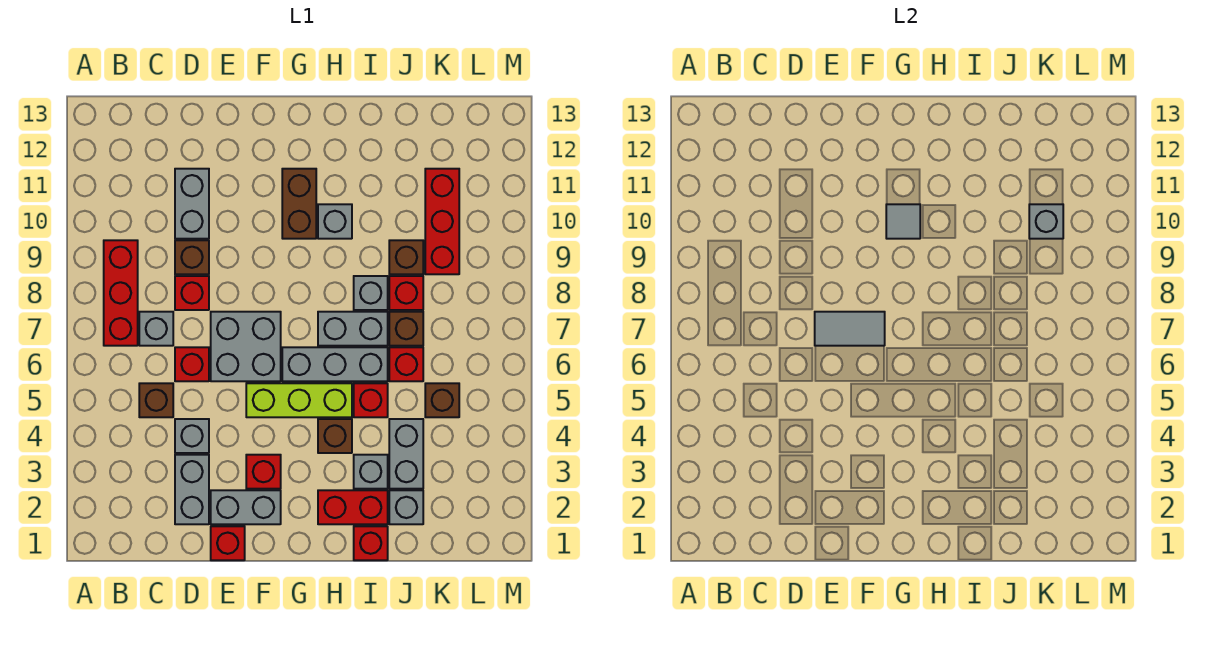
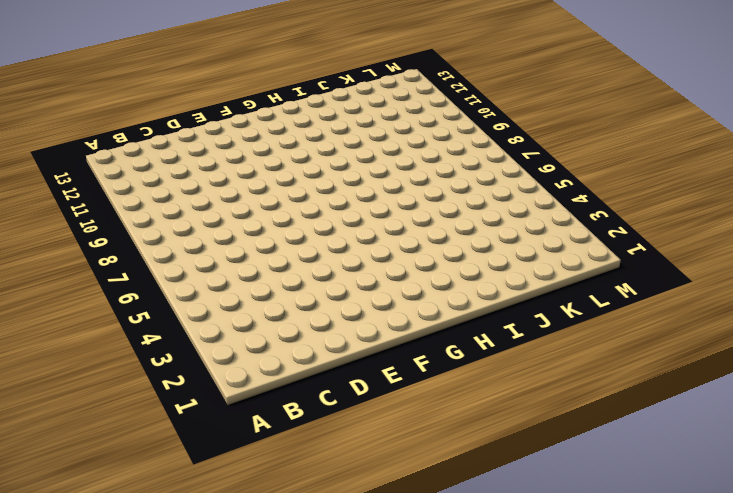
none -> red brick B7:B9 level 1
none -> brown brick C5 level 1
none -> grey brick C7 level 1
none -> grey brick D2:D3 level 1

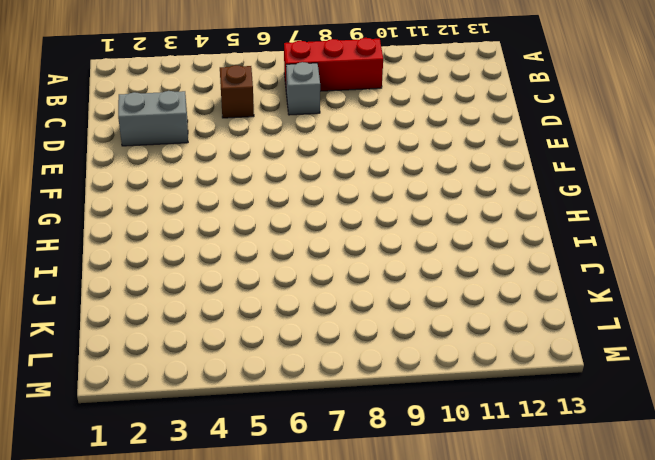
none -> grey brick D4 level 1
none -> red brick D6 level 1
none -> red brick D8 level 1
none -> brown brick D9 level 1

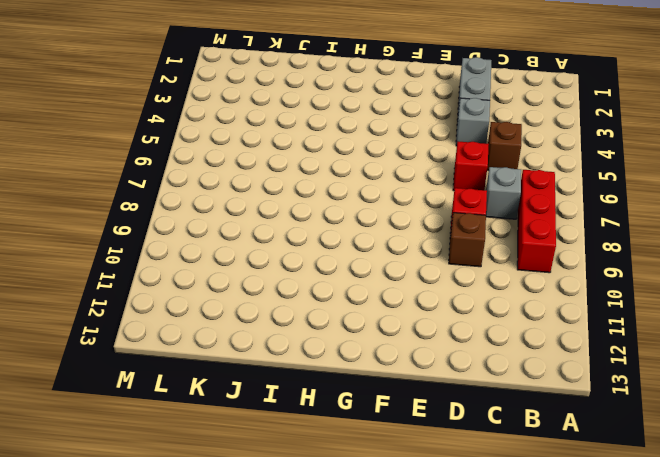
none -> grey brick D10:D11 level 1
none -> red brick E1 level 1
none -> grey brick E2:F2 level 1
none -> grey brick E6:F7 level 1

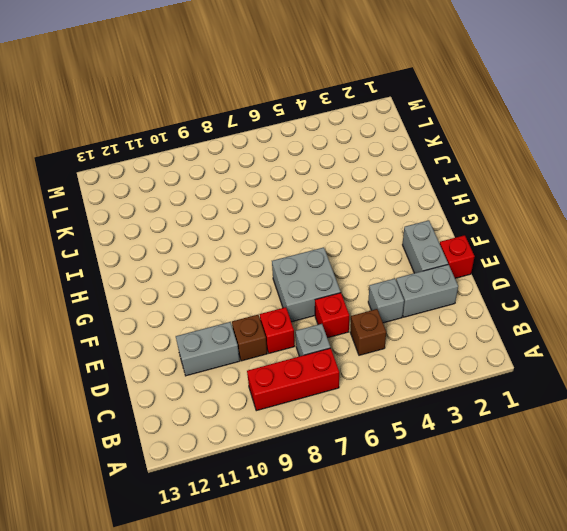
none -> red brick F3 level 1
none -> lime brick F5:H5 level 1
none -> grey brick G6:I6 level 1
none -> brown brick G10:G11 level 1

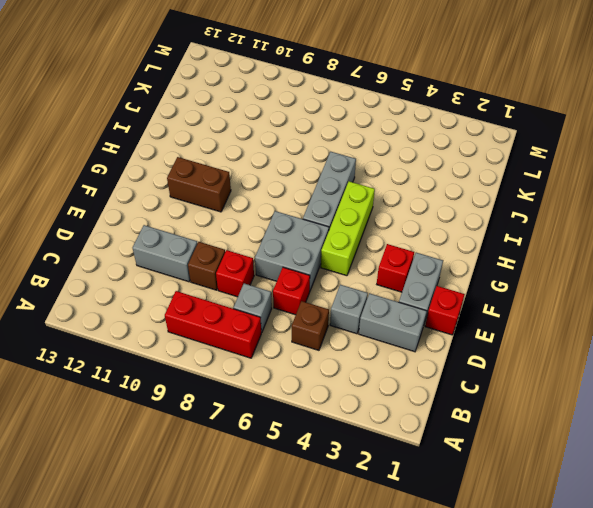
none -> red brick H2:I2 level 1
none -> brown brick H4 level 1
none -> grey brick H7:I7 level 1
none -> grey brick H10 level 1

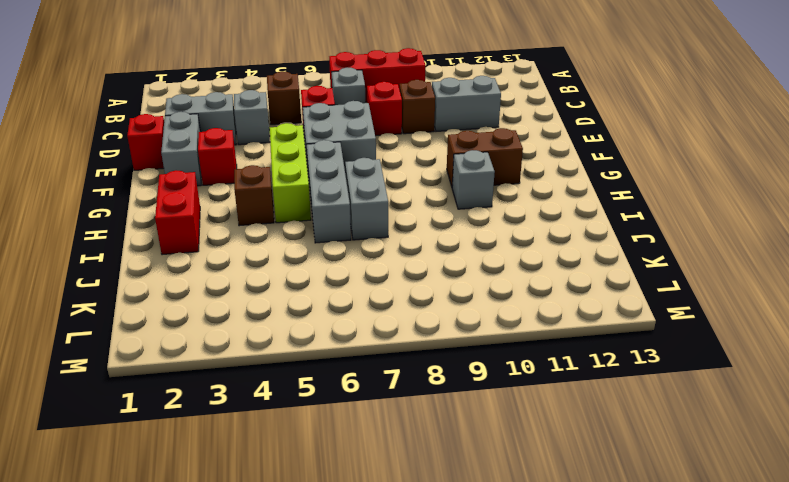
none -> red brick I1 level 1
none -> grey brick I3 level 1
none -> red brick I5 level 1
none -> grey brick I8 level 1

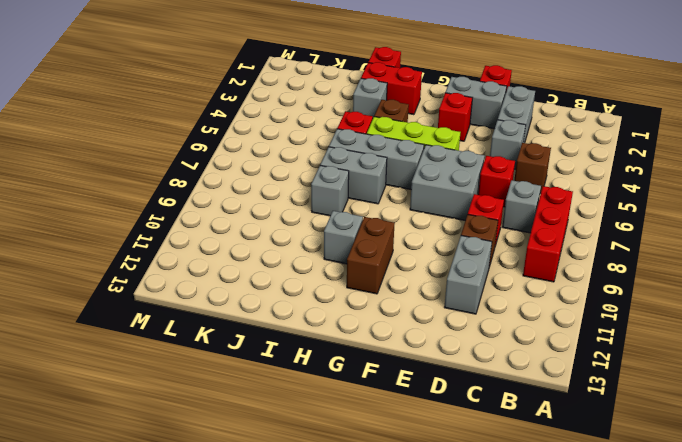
none -> grey brick J2 level 1
none -> grey brick J3:J4 level 1
none -> red brick J6 level 1
none -> brown brick J7 level 1

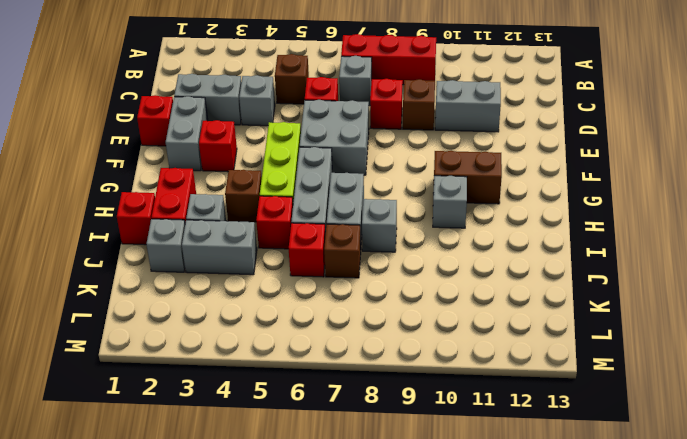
none -> red brick J8 level 1
none -> brown brick J9 level 1
none -> brown brick K5 level 1
none -> red brick K9:K11 level 1

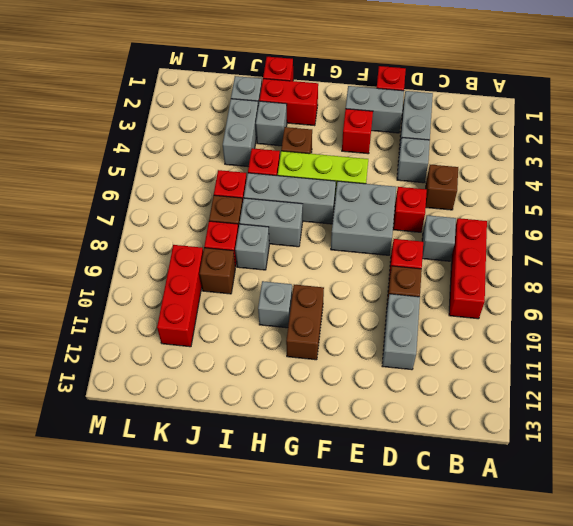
none -> brown brick K5 level 1
none -> grey tile E7:F7 level 2
none -> grey tile G10 level 2
none -> grey brick K10 level 2

